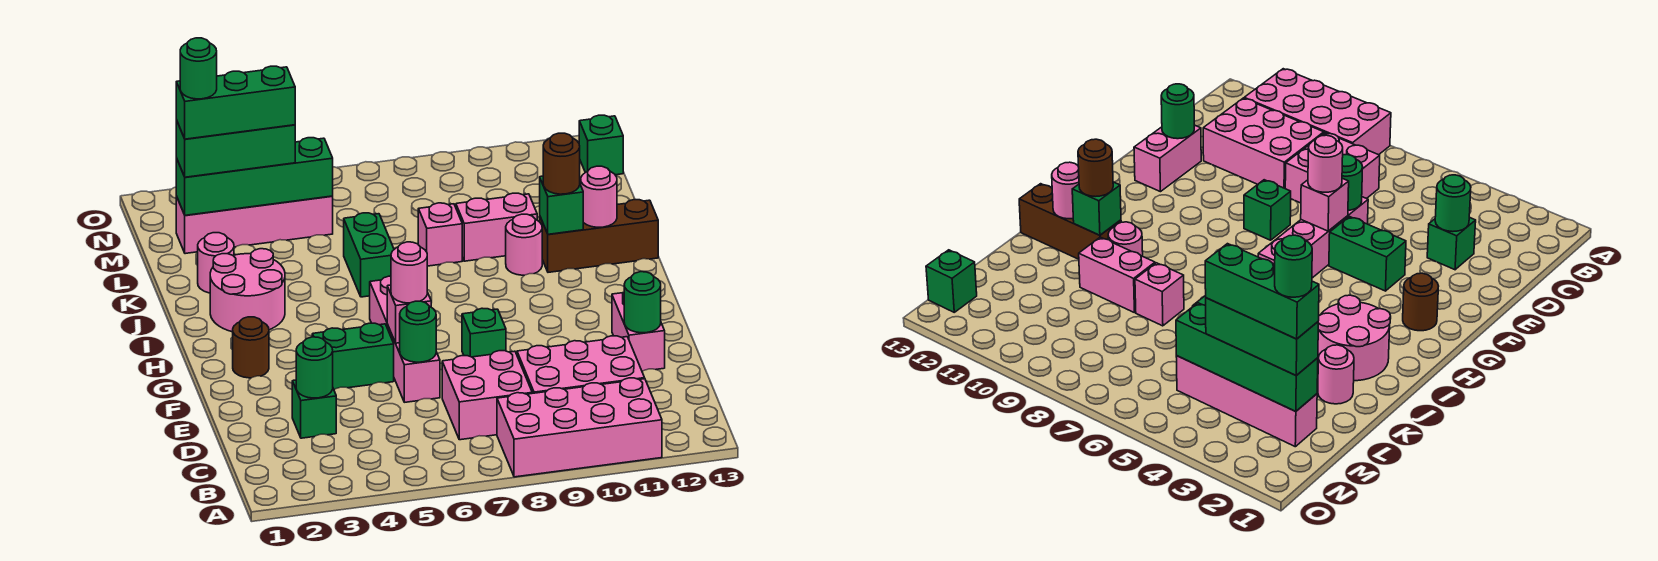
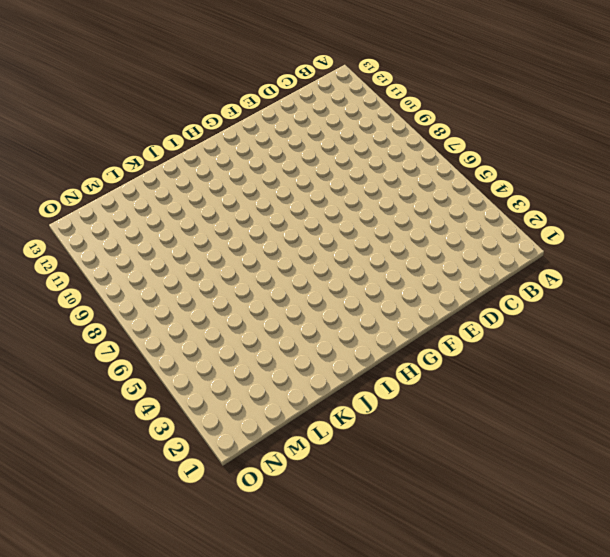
none -> pink brick A8:B11 level 1
none -> pink brick C7:D8 level 1
none -> pink brick C9:D11 level 1
none -> green brick D3 level 1

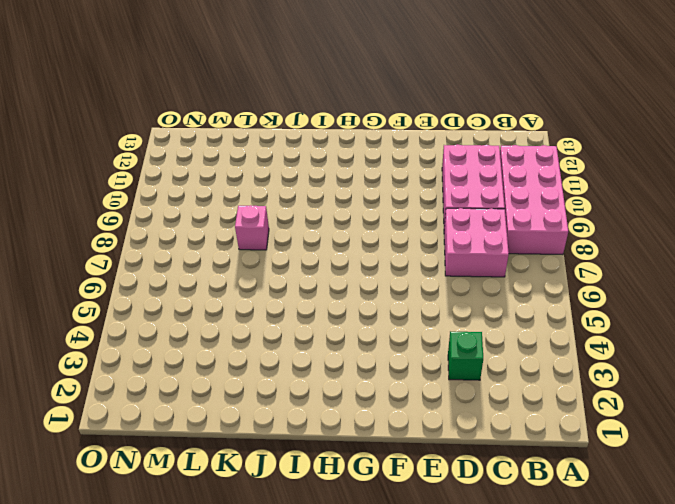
none -> pink brick E6:H6 level 1
none -> pink brick E12:F12 level 1
none -> green brick F4:F5 level 1
none -> green brick F8 level 1

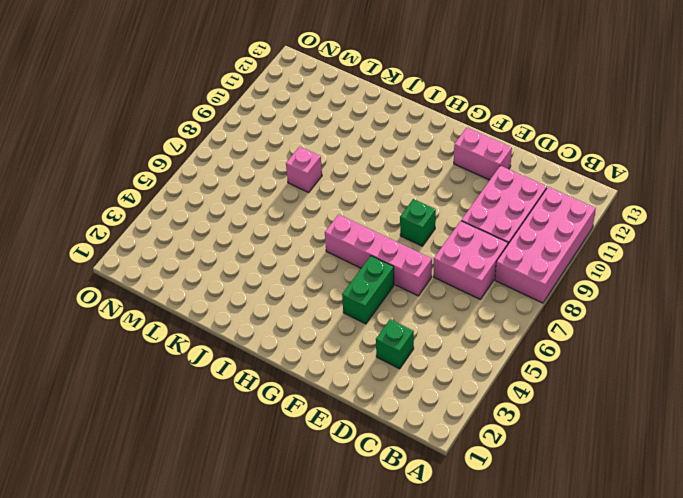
none -> brown round brick G2 level 1
none -> pink round brick I2:J3 level 1
none -> green brick J6:K6 level 1
none -> pink round brick J10 level 1

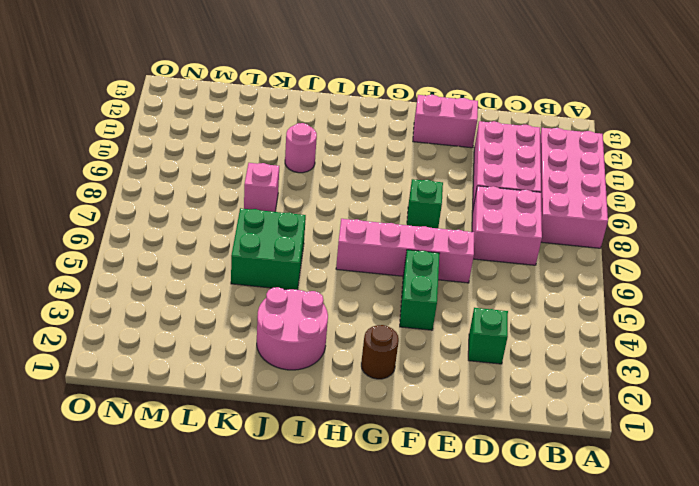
green brick J5:K6 level 1 -> green brick J6:K6 level 1
none -> brown brick J11:J13 level 1
none -> pink round brick K2 level 1
none -> pink brick K9:K10 level 1
none -> pink brick M2:M5 level 1

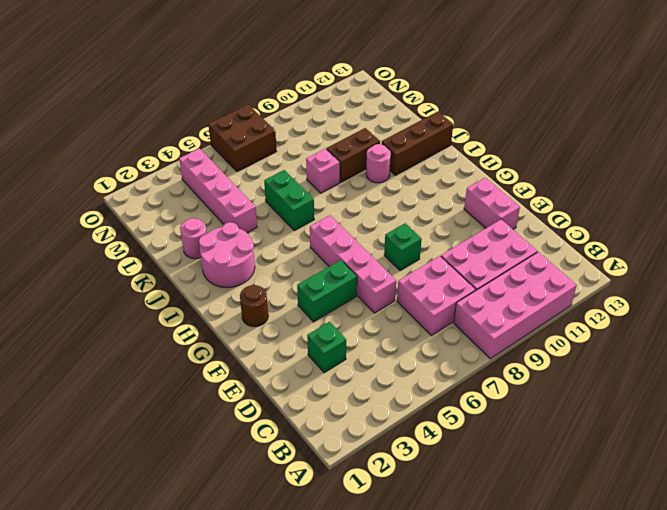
pink brick K4:N4 level 1 -> pink brick M2:M5 level 1
brown brick K9:K10 level 1 -> pink brick K9:K10 level 1
brown brick N6:O7 level 1 -> none
none -> green brick N13 level 1
none -> green round brick D3 level 2
none -> green round brick E6 level 2
none -> green round brick E12 level 2

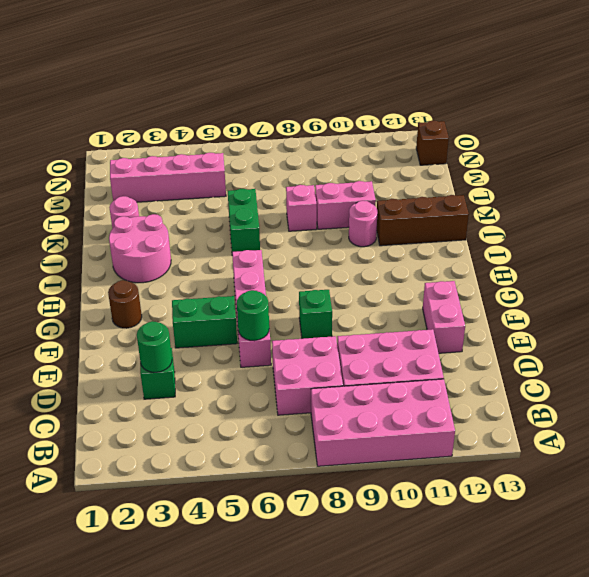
brown brick N13 level 1 -> green brick N13 level 1
none -> green round brick E12 level 2
none -> pink brick F6 level 2
none -> green brick J11 level 2
none -> pink round brick J12 level 2

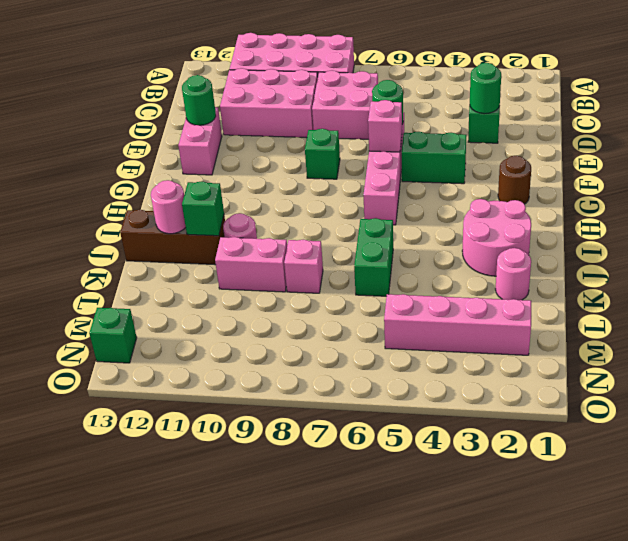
none -> green brick M2:M5 level 2
none -> pink round brick F6 level 3
none -> brown round brick J11 level 3
none -> green brick M2:M4 level 3

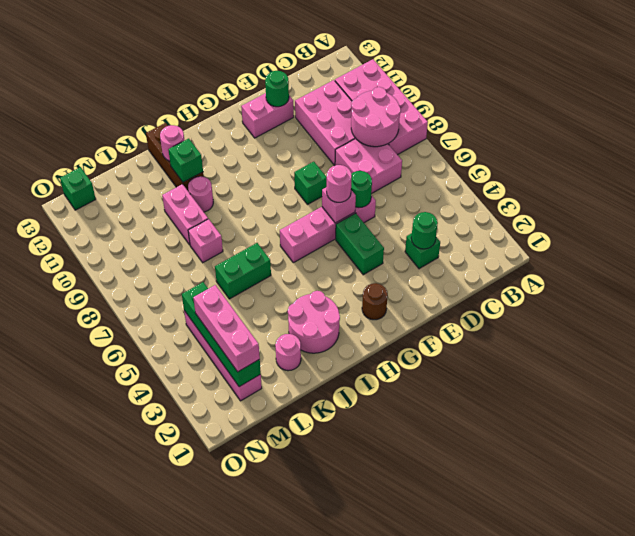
pink round brick B8:C9 level 2 -> none
pink brick M2:M4 level 3 -> green brick M2:M4 level 3
none -> brown round brick J11 level 3
none -> green brick M2:M4 level 4
none -> green round brick M2 level 5

